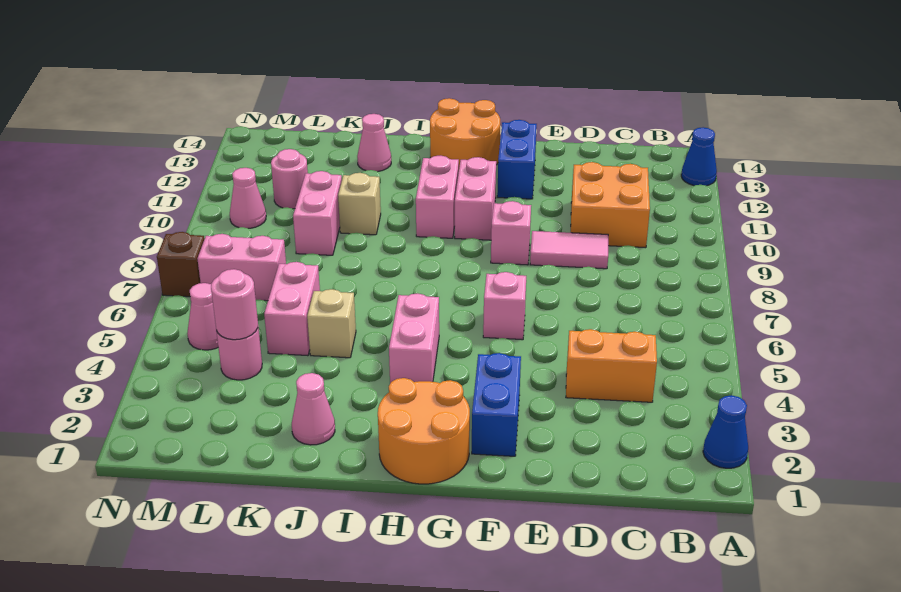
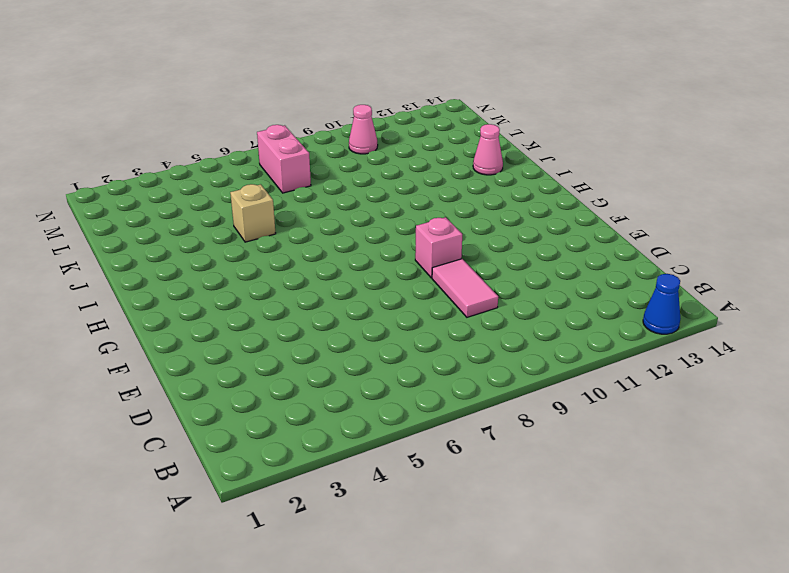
none -> blue cone A2 level 1
none -> orange brick C4:D4 level 1
none -> orange brick C10:D11 level 1

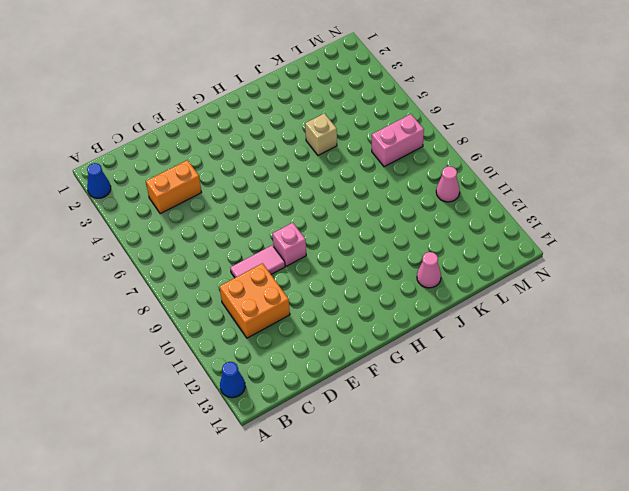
none -> blue brick F2:F3 level 1
none -> pink brick F6 level 1
none -> blue brick F12:F13 level 1

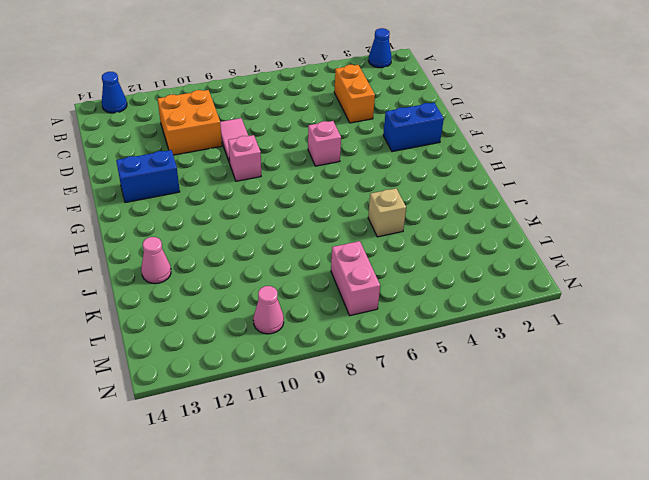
none -> orange round brick G1:H2 level 1
none -> pink brick G10:G11 level 1
none -> orange round brick G13:H14 level 1

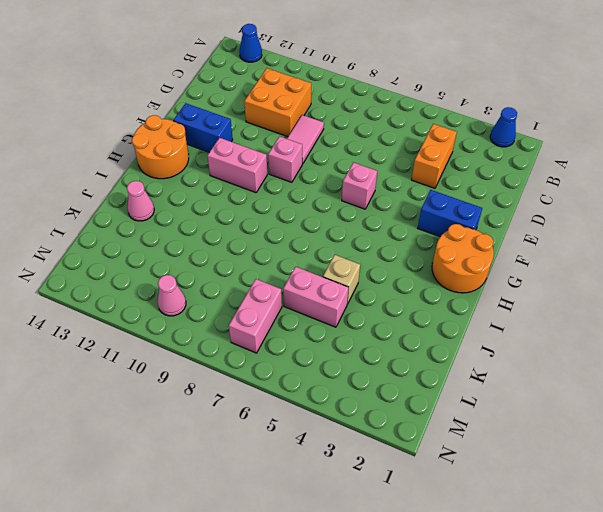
none -> pink brick H4:H5 level 1
none -> pink brick H10:H11 level 1
none -> pink cone J2 level 1

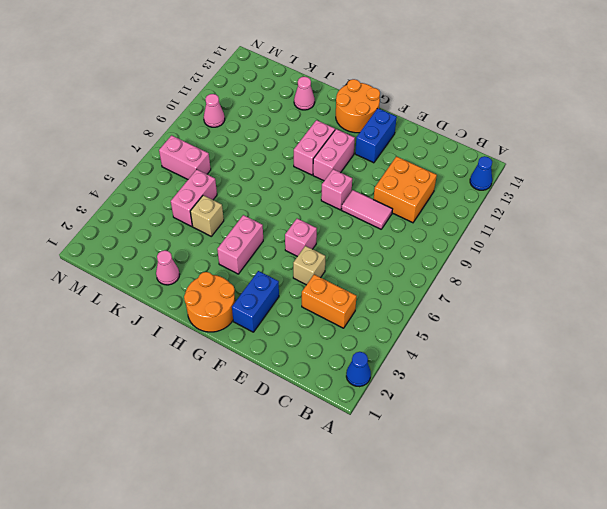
tan brick E5 level 1 -> tan brick J10 level 1
none -> pink brick K9:K10 level 1
none -> pink round brick L4 level 1
none -> pink round brick L11 level 1

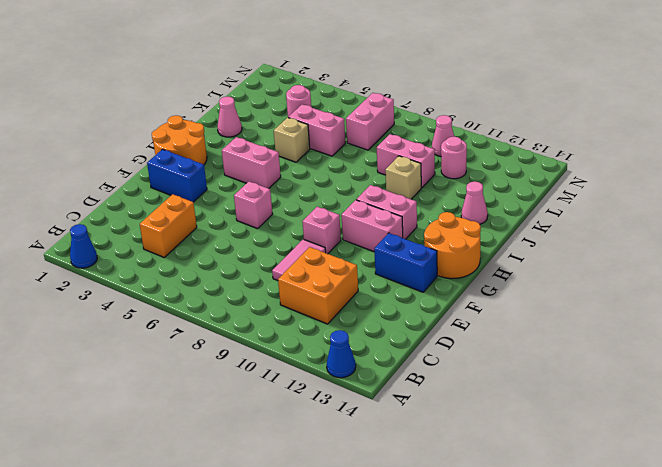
none -> pink cone M5 level 1
none -> brown brick N7 level 1
none -> pink round brick L4 level 2

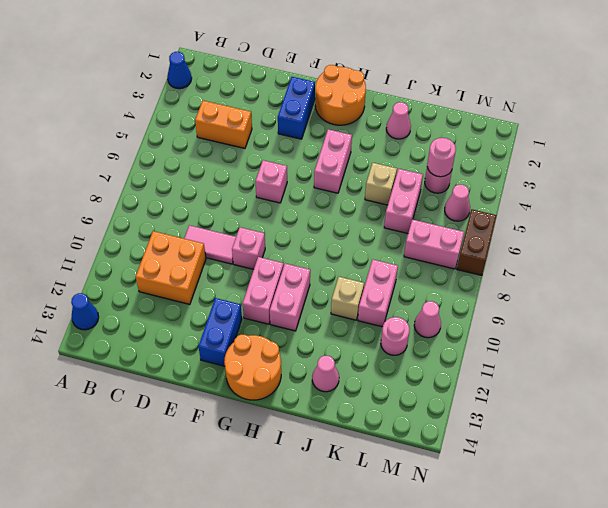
brown brick N6:N7 level 1 -> brown brick N7 level 1

